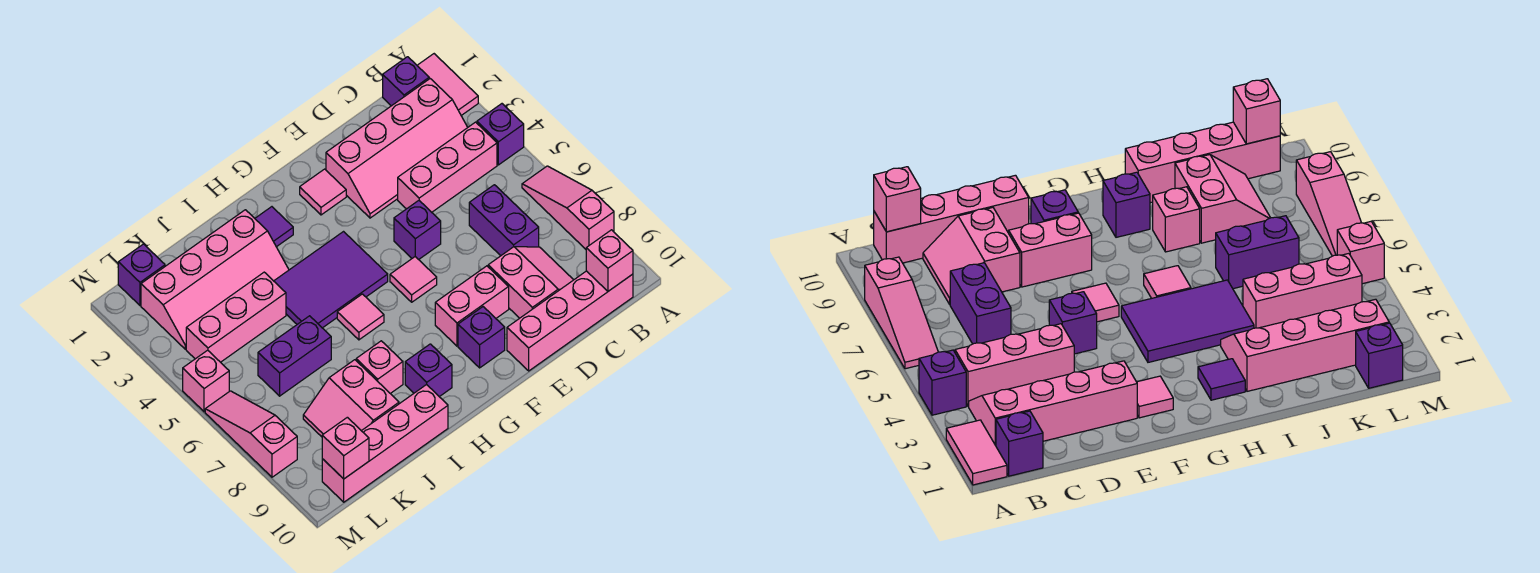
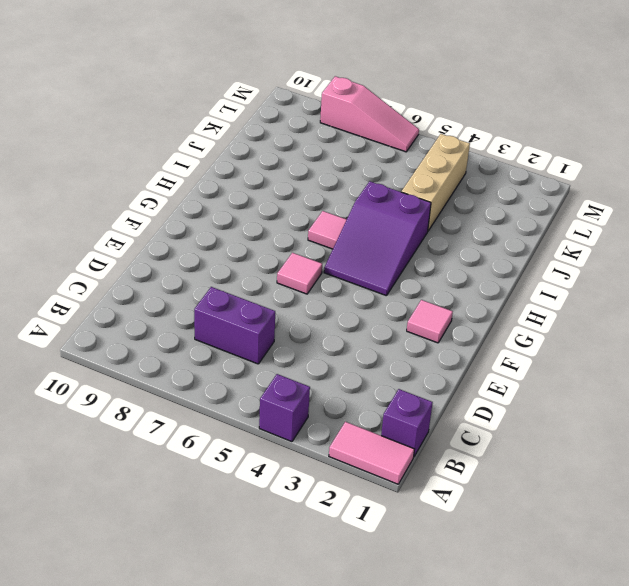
purple slope G4:I5 level 1 top I -> purple tile G4:I5 level 1
tan brick J4:L4 level 1 -> pink brick J4:L4 level 1
none -> pink slope A6:A8 level 1 top 8
none -> pink slope B2:E3 level 1 top 2
none -> pink brick B4:D4 level 1

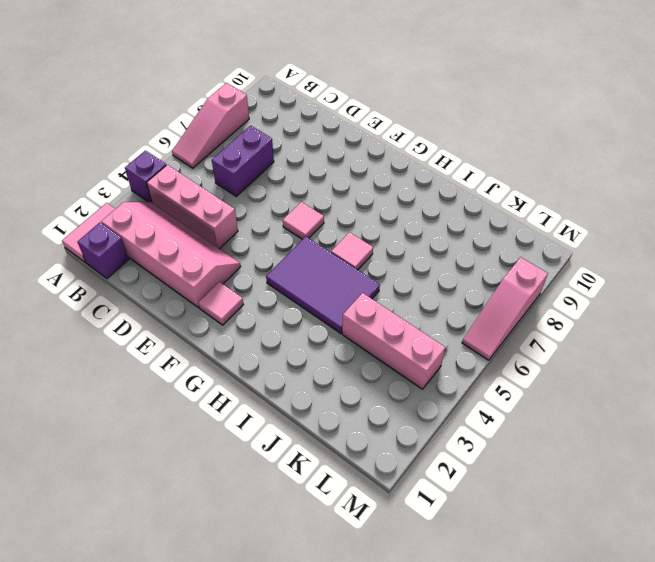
none -> pink brick B10:E10 level 1
none -> pink slope C8:D9 level 1 top D
none -> purple brick E5 level 1

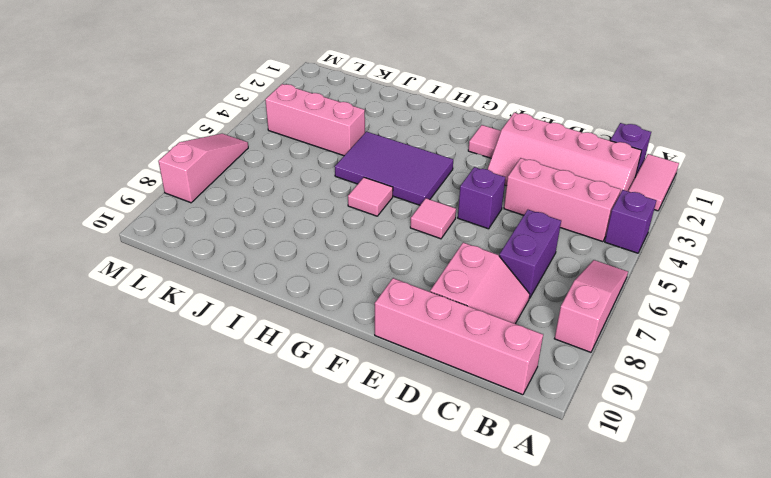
none -> pink brick E8:F8 level 1
none -> purple brick F9 level 1
none -> purple tile H2 level 1

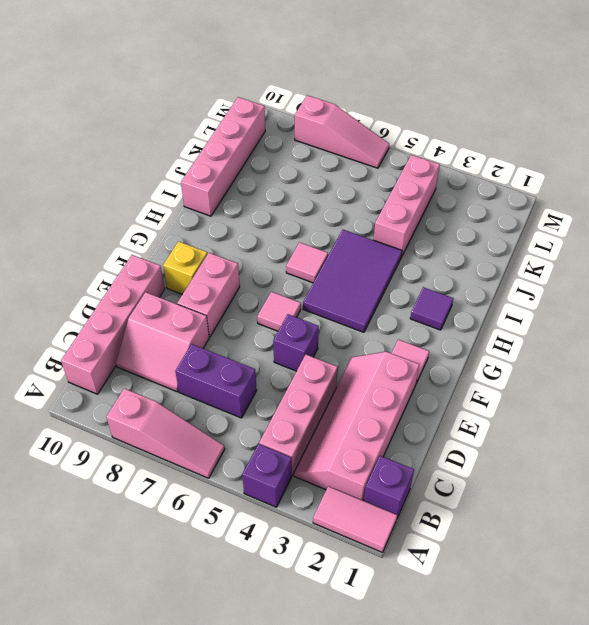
yellow brick F9 level 1 -> purple brick F9 level 1
none -> purple brick H9 level 1
none -> pink slope I2:L3 level 1 top 2
none -> pink brick I8 level 1

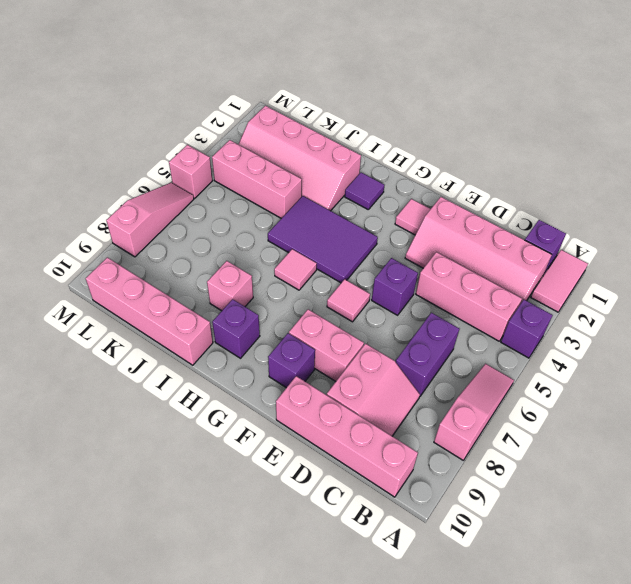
none -> purple brick J6:K6 level 1
none -> pink slope J8:K9 level 1 top J
none -> purple brick L1 level 1

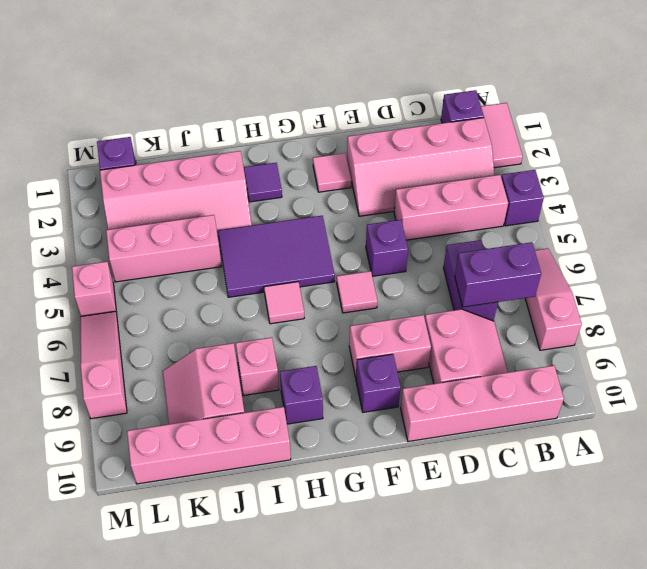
purple brick B7:C7 level 2 -> purple brick J6:K6 level 1
none -> pink brick B10 level 2
none -> pink brick L10 level 2

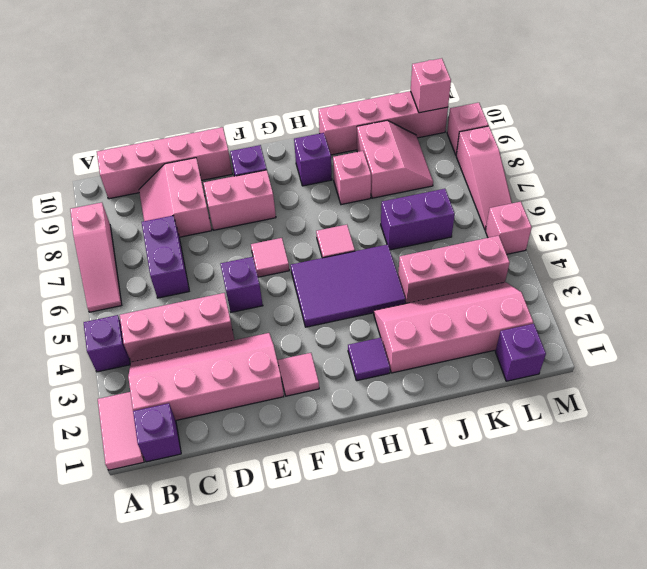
pink brick M9 level 1 -> pink brick B10 level 2

